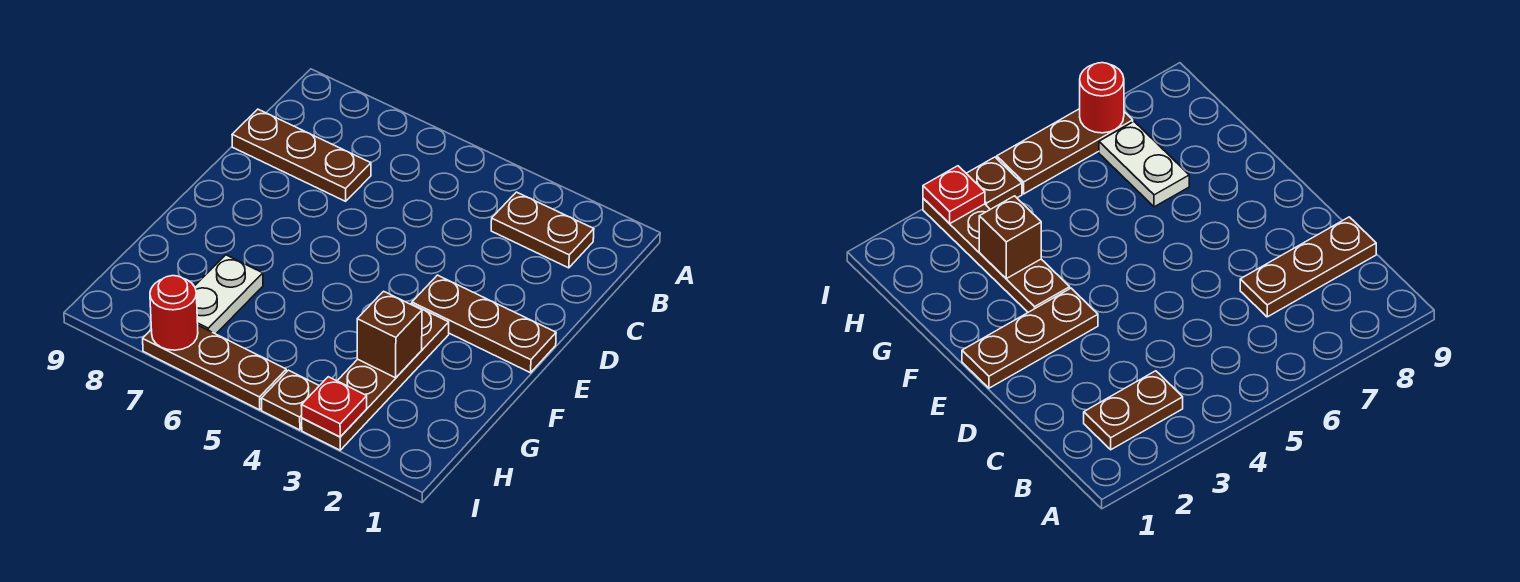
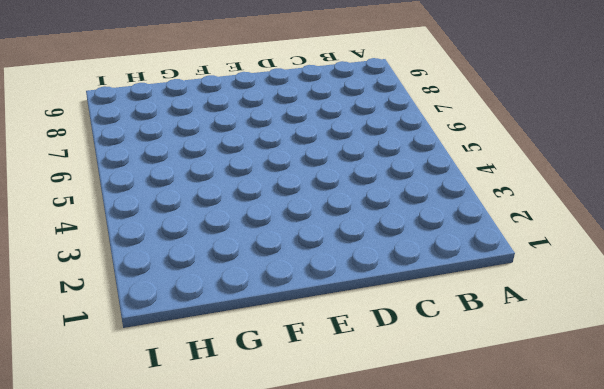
none -> brown plate B2:B3 level 1
none -> brown plate C7:C9 level 1

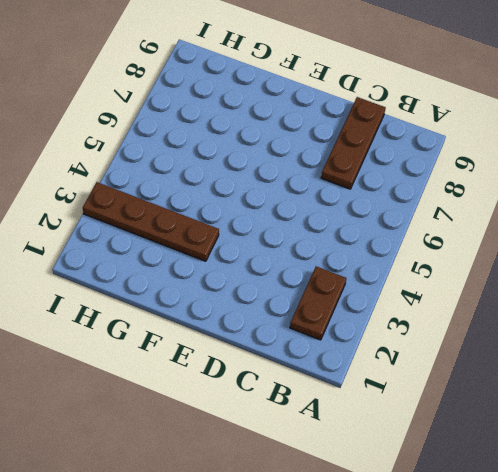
none -> brown plate E1:E3 level 1
none -> white plate G7:H7 level 1

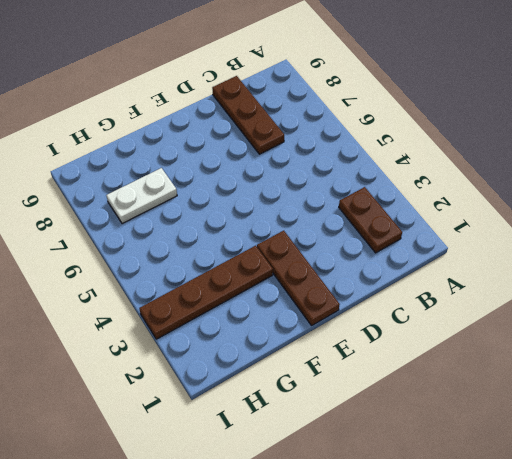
none -> brown plate I4 level 1
none -> brown plate I5:I7 level 1

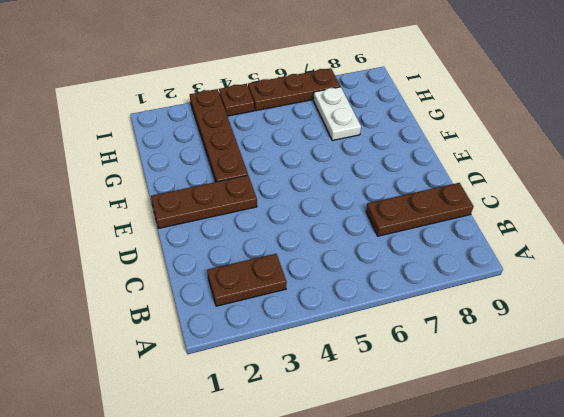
none -> brown brick G3 level 2
none -> red plate I3 level 2

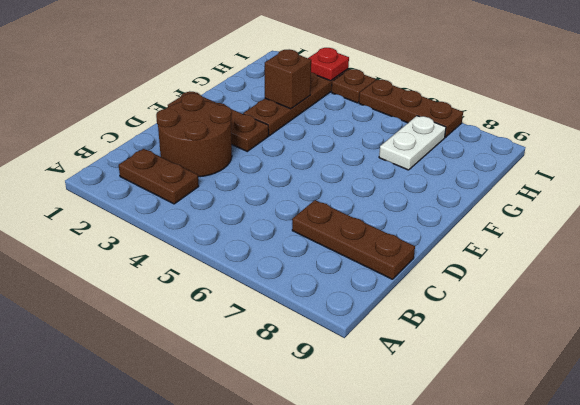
brown round brick C2:D3 level 1 -> none
none -> red round brick I7 level 2

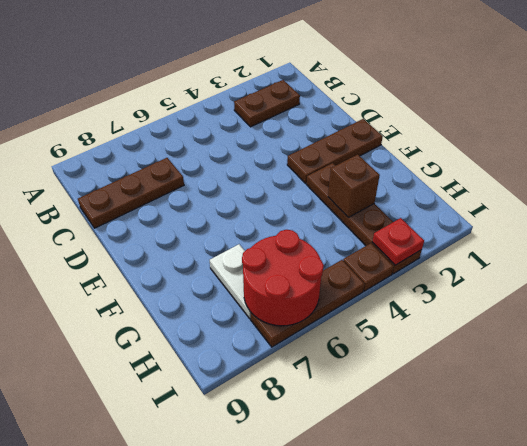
red round brick H6:I7 level 2 -> red round brick I7 level 2

